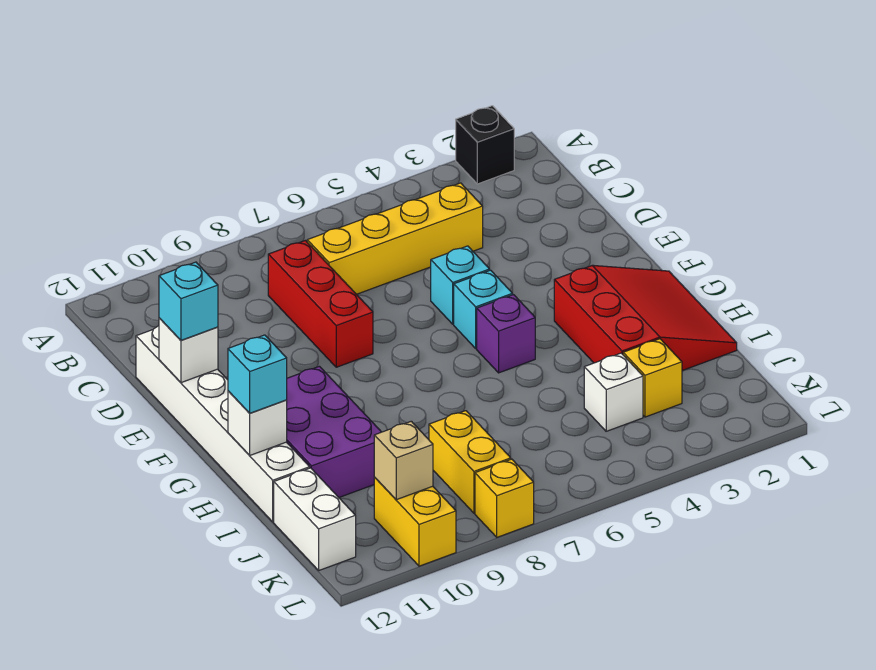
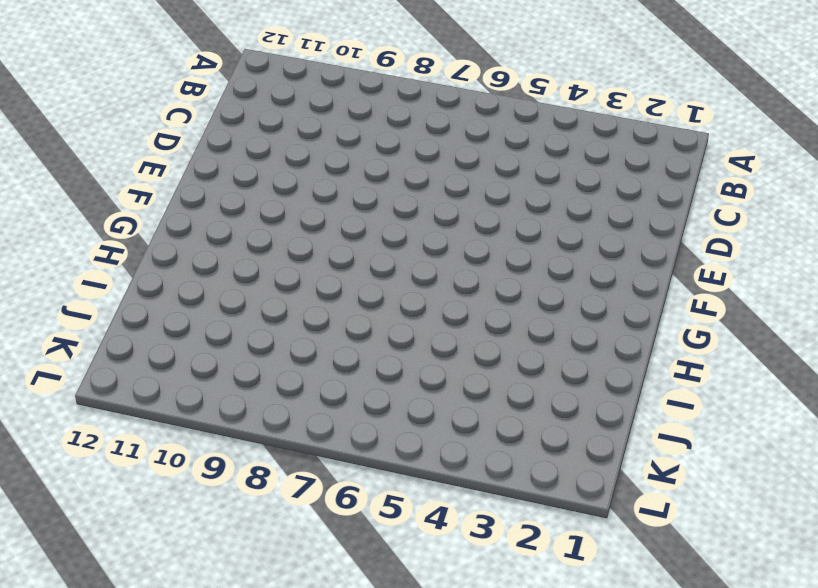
none -> black brick A2 level 1
none -> yellow brick C4:C7 level 1
none -> red brick C8:E8 level 1

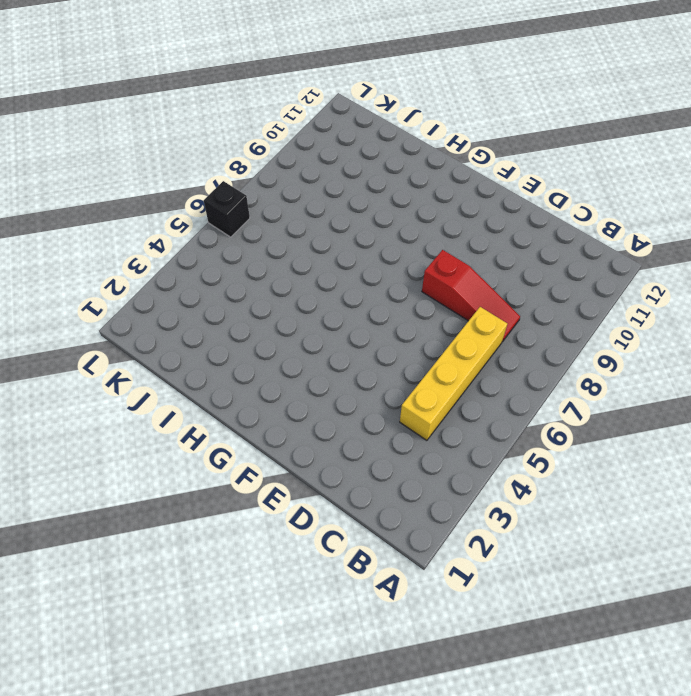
red slope C8:E8 level 1 top E -> red brick C8:E8 level 1
black brick L6 level 1 -> black brick A2 level 1
none -> white brick D12:I12 level 1
none -> cyan brick E5 level 1
none -> cyan brick F5 level 1

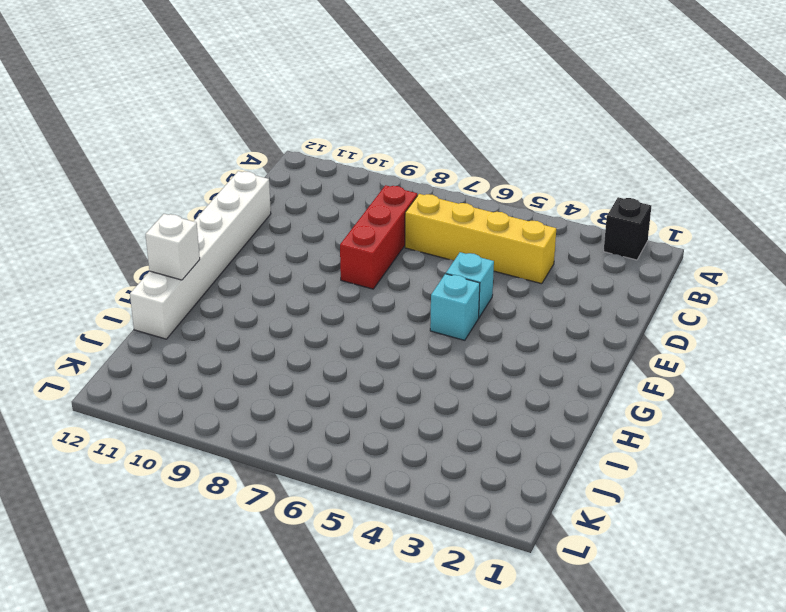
none -> red slope G1:I3 level 1 top 3
none -> purple brick G5 level 1
none -> purple brick G10:I11 level 1

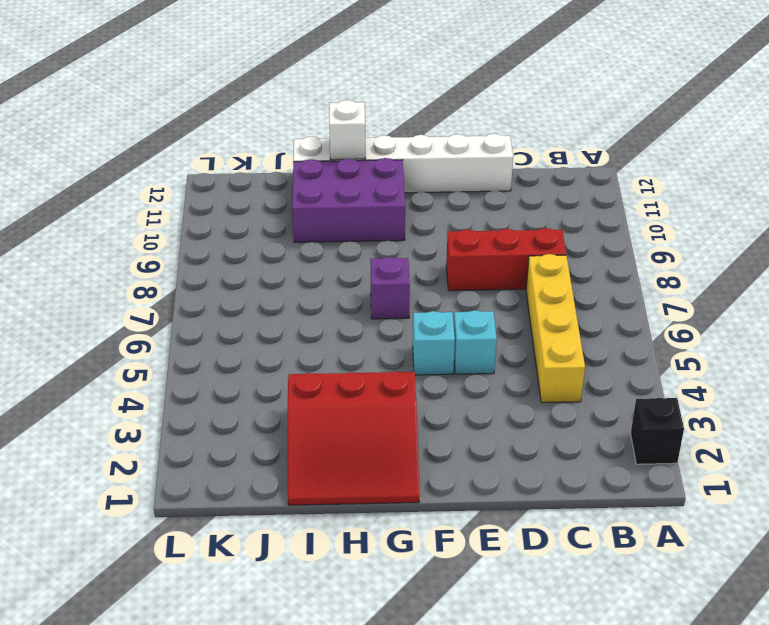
purple brick G7 level 1 -> purple brick G5 level 1
none -> yellow brick J3 level 1
none -> white brick J4 level 1
none -> yellow brick J8:K8 level 1

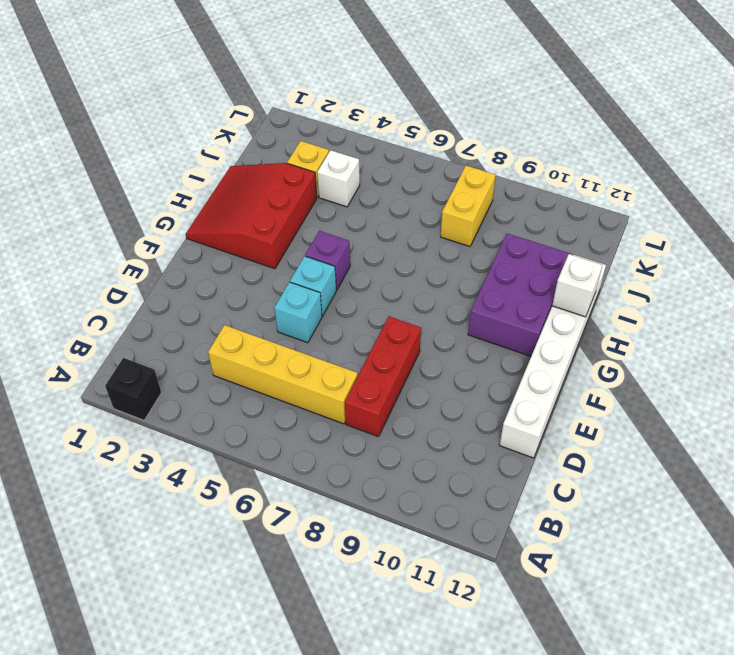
none -> white brick J12:K12 level 1
none -> yellow brick K10:L10 level 1
none -> yellow brick L8 level 1

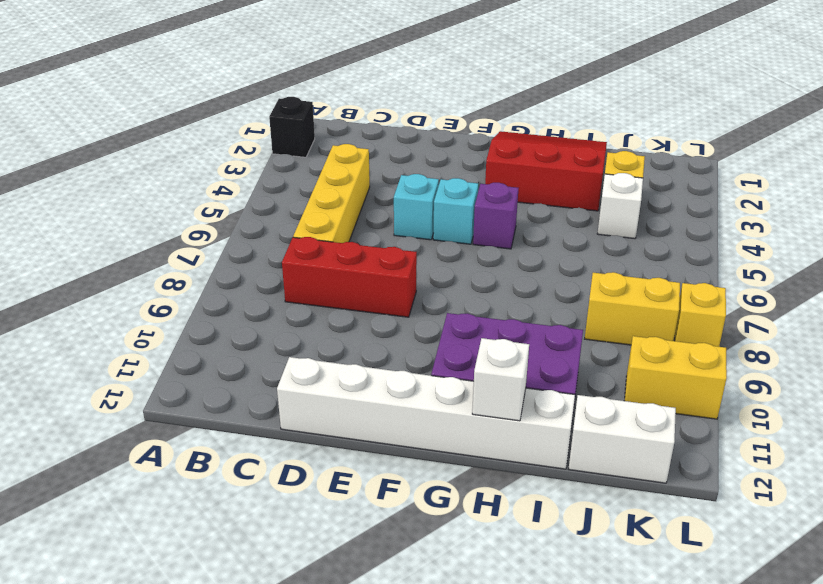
none -> white brick E12 level 2
none -> tan brick K10 level 2
none -> cyan brick E12 level 3

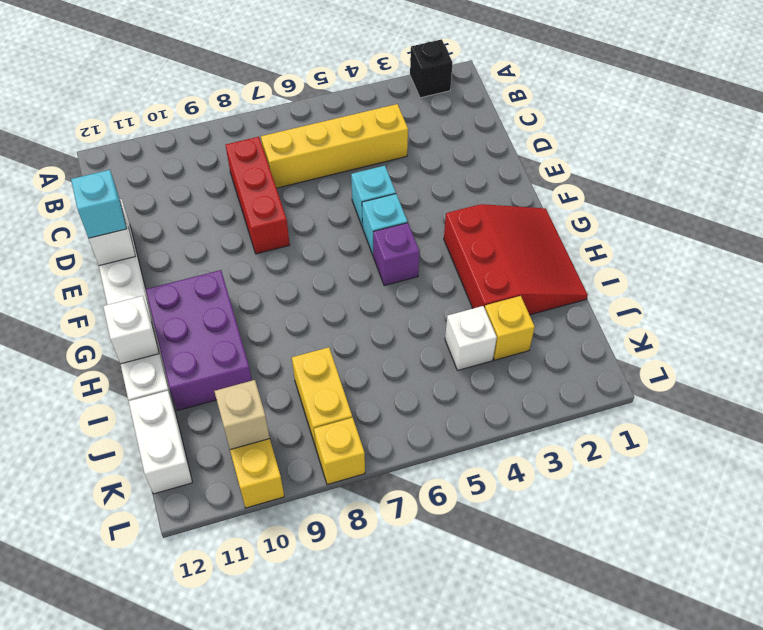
none -> cyan brick H12 level 3

